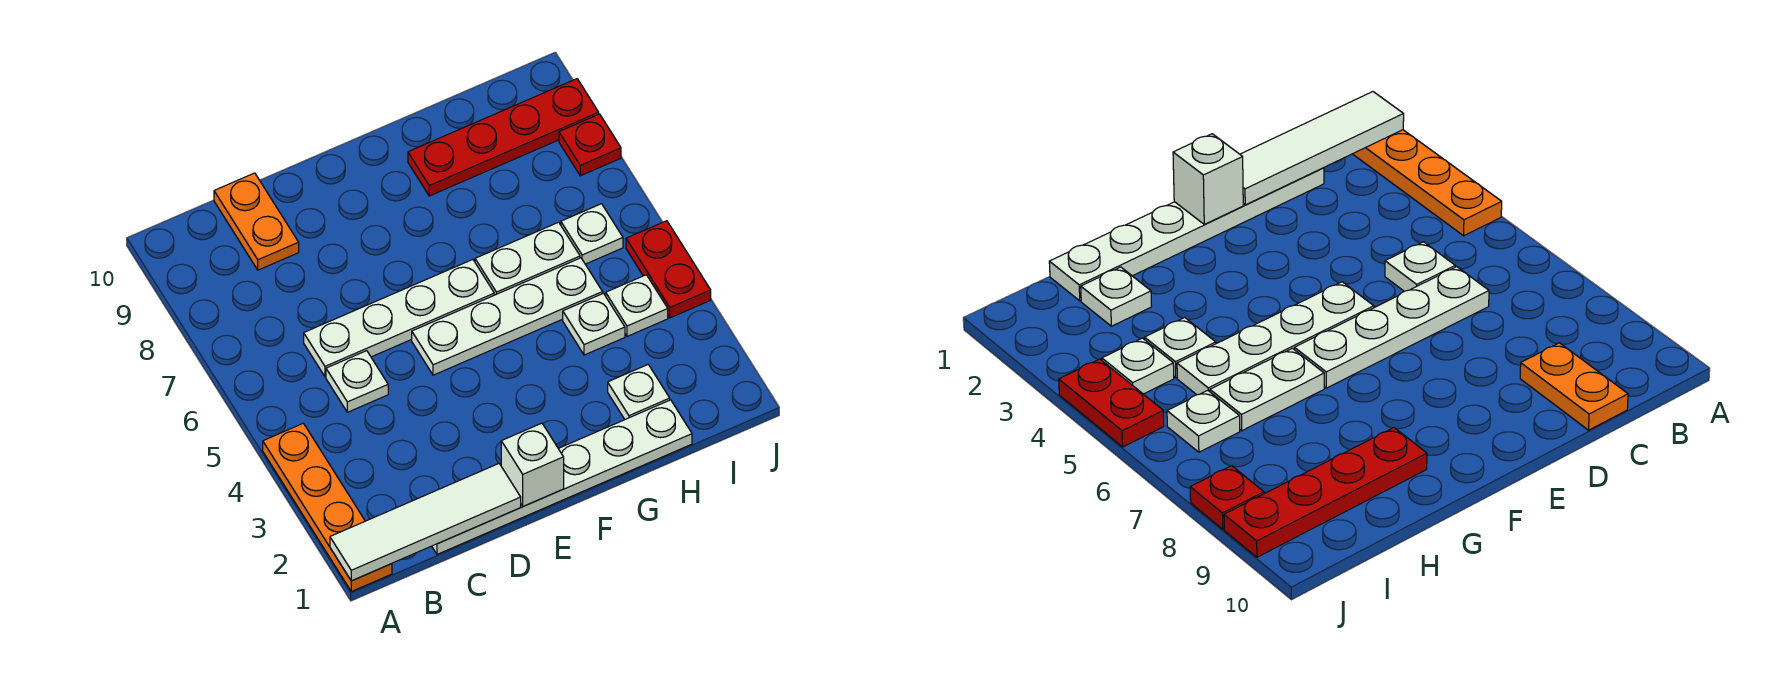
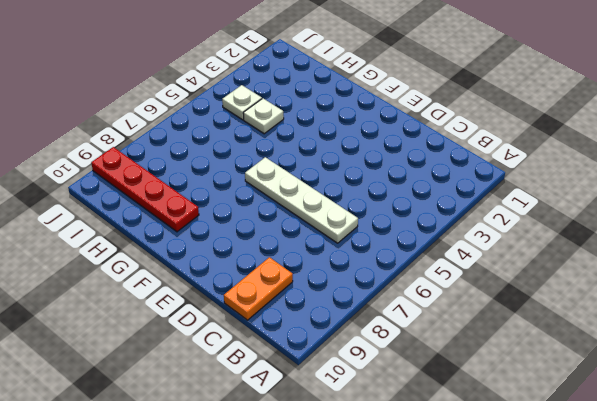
none -> orange plate A1:A4 level 1
none -> white plate C1:H1 level 1
none -> white plate C5 level 1

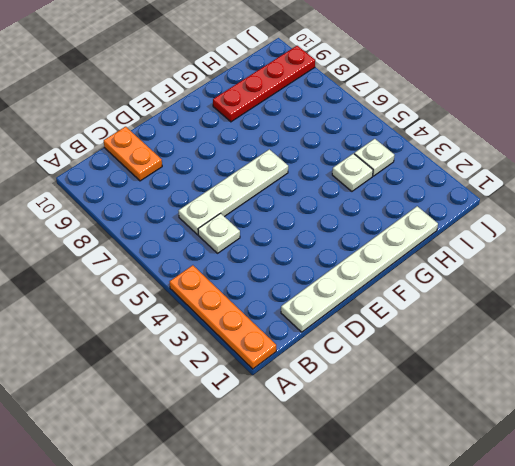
none -> white plate E5:H5 level 1
none -> white plate G6:H6 level 1
none -> white plate H2 level 1

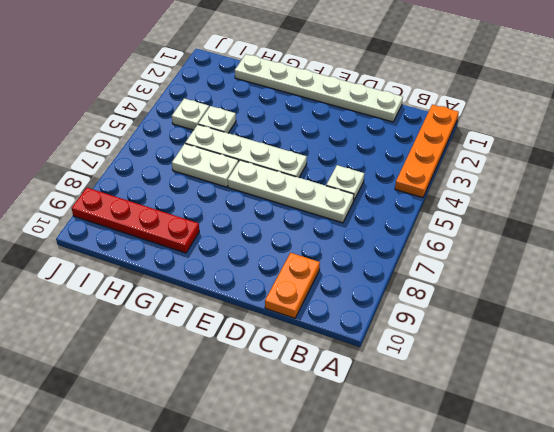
none -> white plate H2 level 1
none -> white plate I6 level 1
none -> red plate J4:J5 level 1

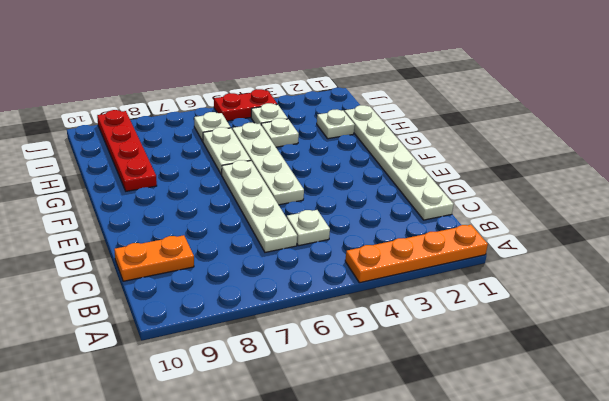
none -> red plate J8 level 1
none -> white tile A1:D1 level 2
none -> white brick E1 level 2

